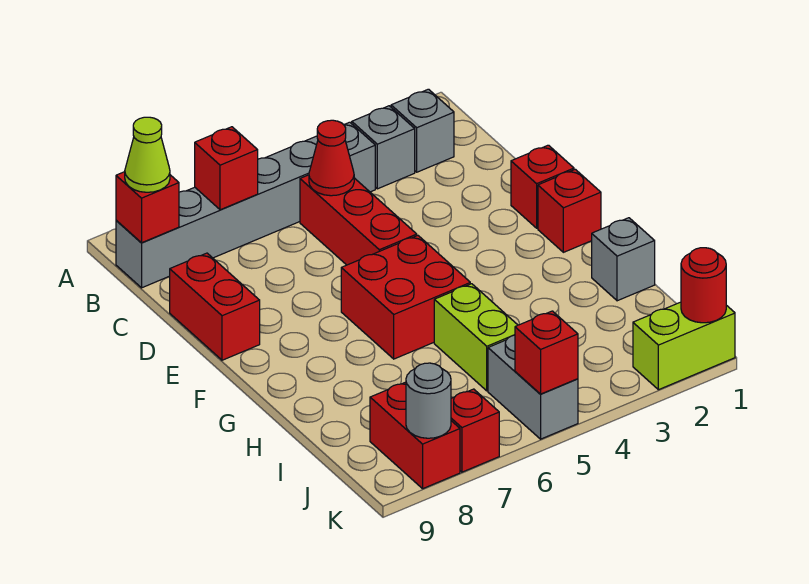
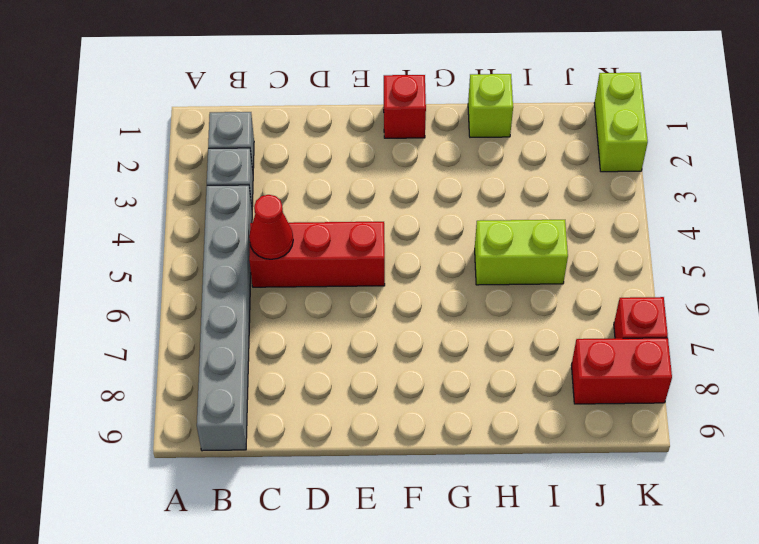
lime brick H1 level 1 -> grey brick H1 level 1
none -> red brick D9:E9 level 1
none -> red brick E1 level 1
none -> red brick F5:G6 level 1

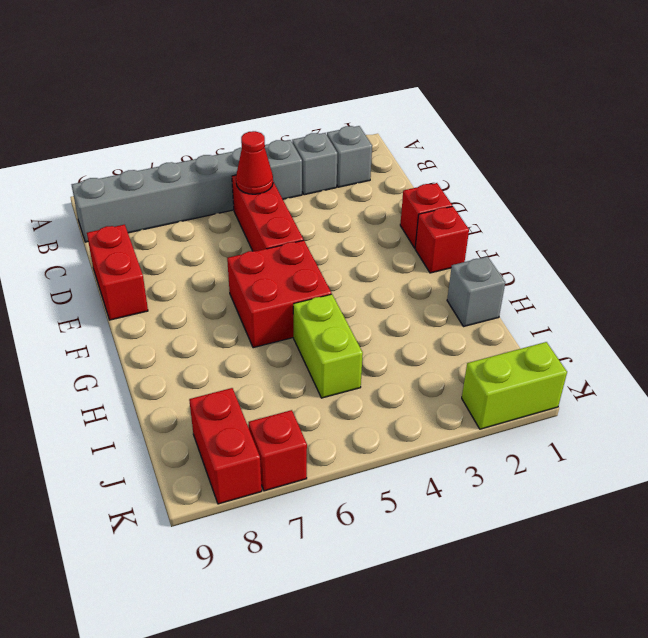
none -> grey brick J5:K5 level 1
none -> red brick B7 level 2
none -> red brick B9 level 2

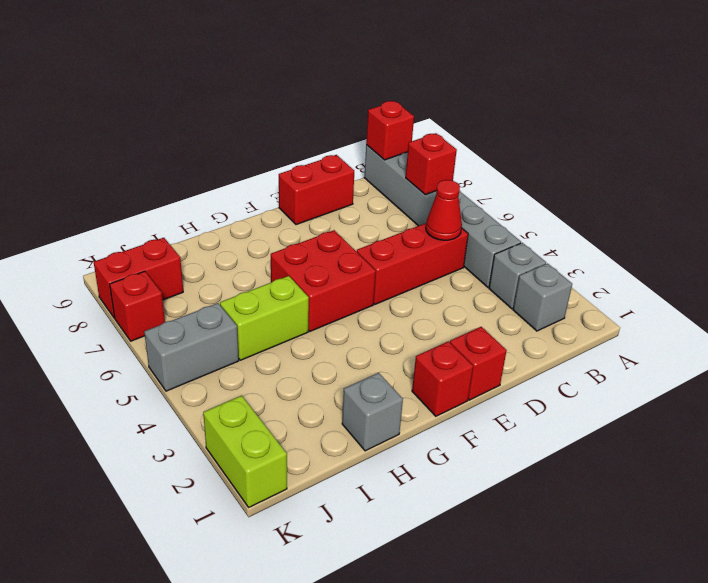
none -> red round brick K1 level 2
none -> red brick K5 level 2
none -> grey round brick K8 level 2

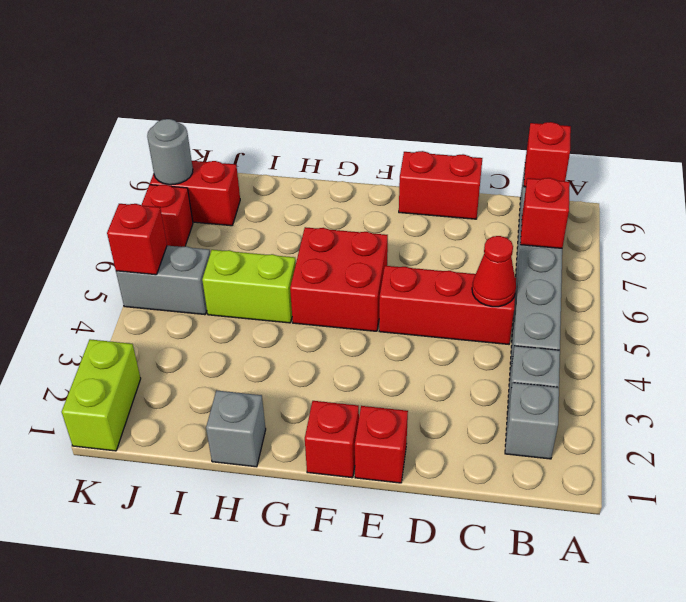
none -> red round brick K1 level 2
none -> lime cone B9 level 3

